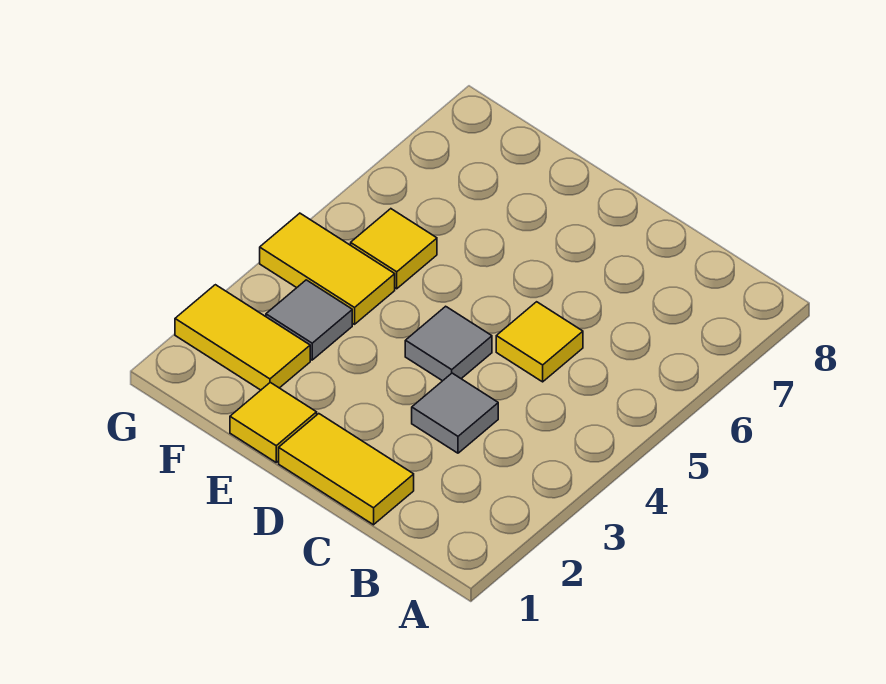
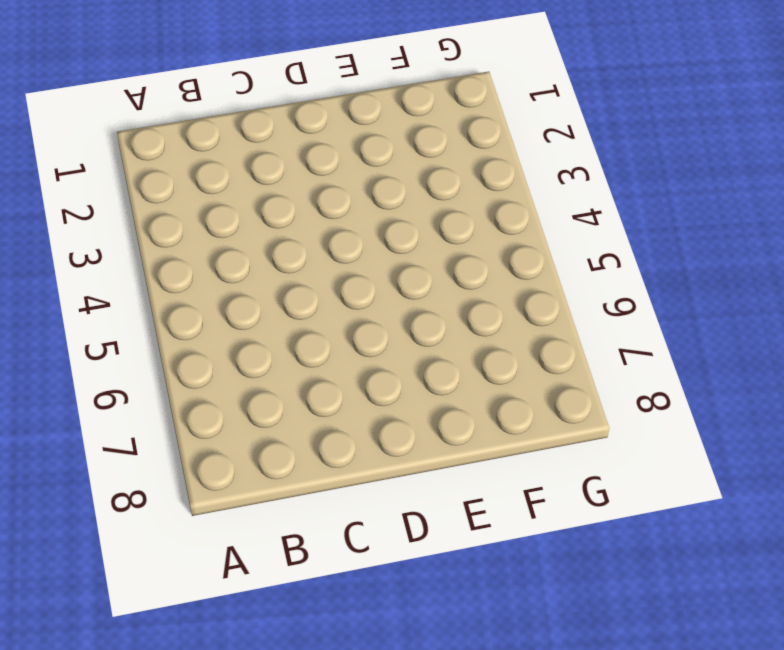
none -> yellow tile C1:D1 level 1
none -> grey tile C3 level 1

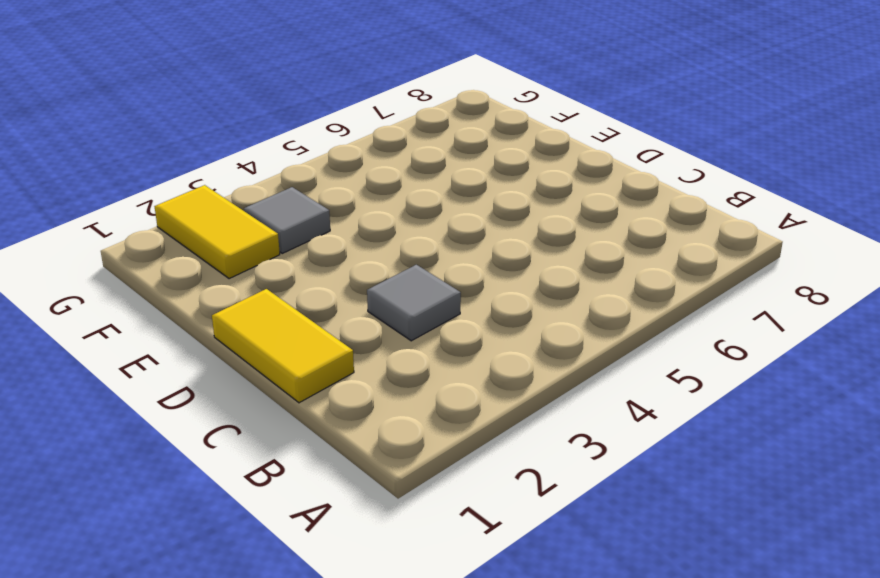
none -> yellow tile C5 level 1
none -> grey tile D4 level 1

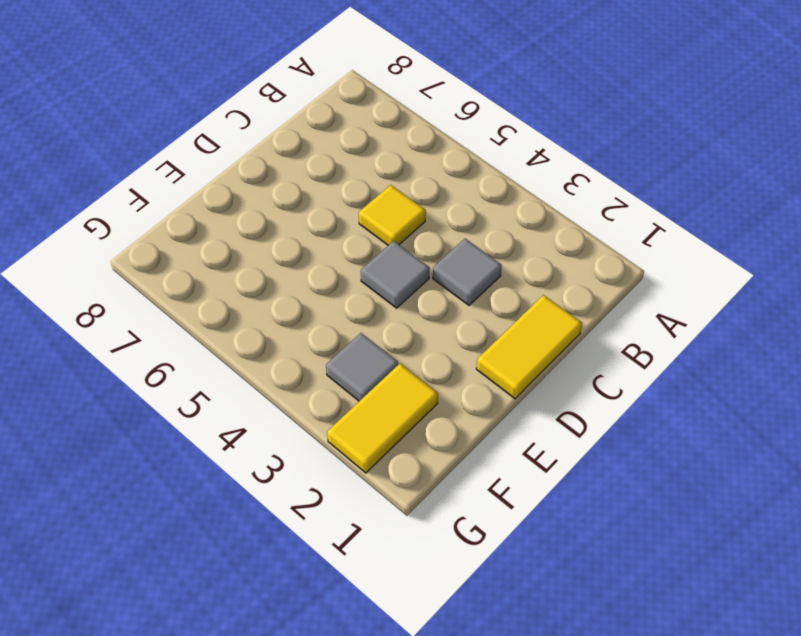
none -> yellow tile E1 level 1
none -> yellow tile F4:G4 level 1

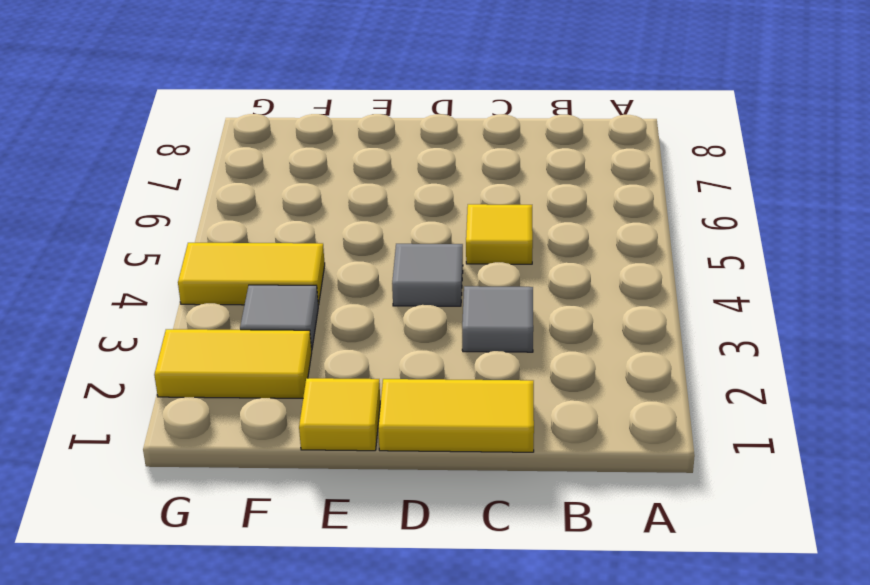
none -> yellow tile F5 level 1

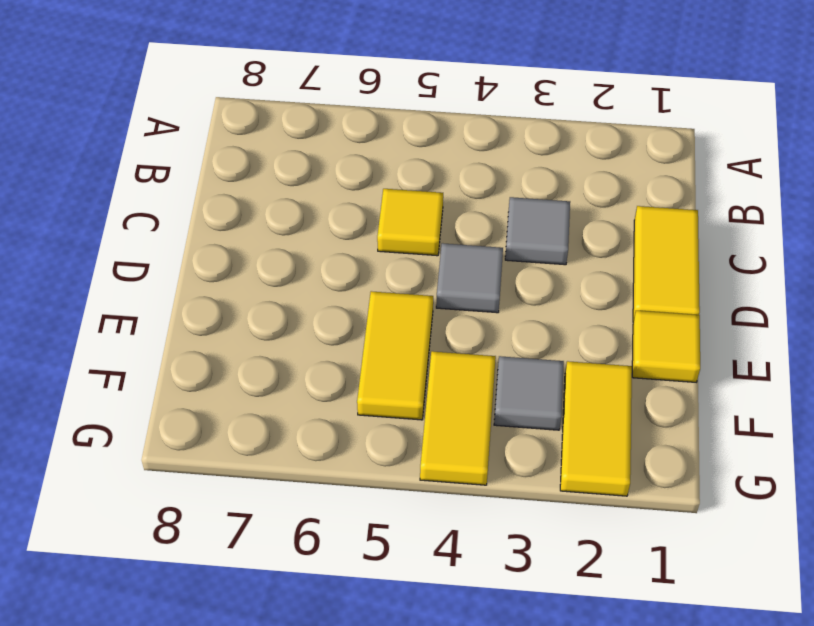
yellow tile E5:F5 level 1 -> yellow tile F5 level 1

